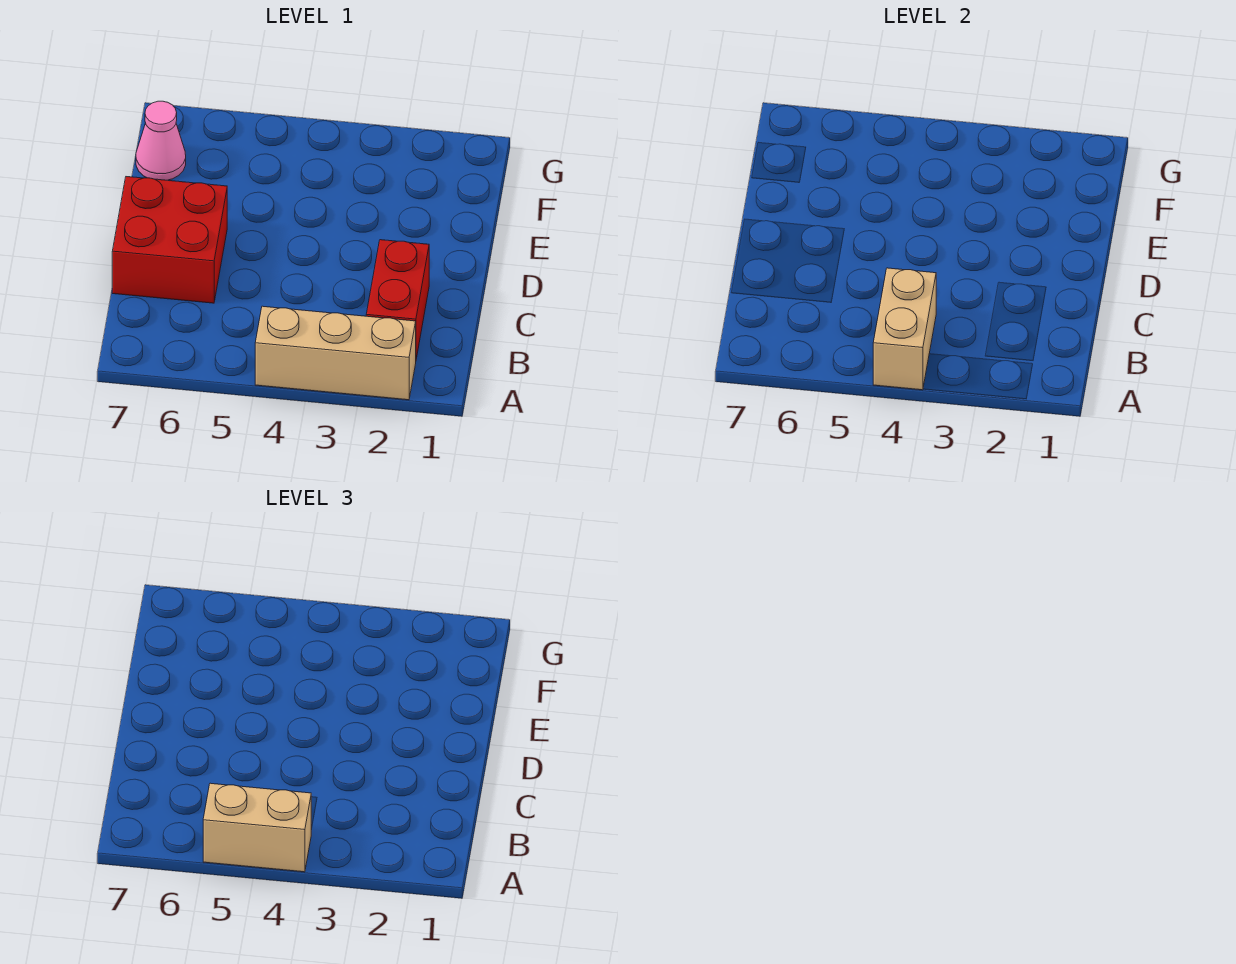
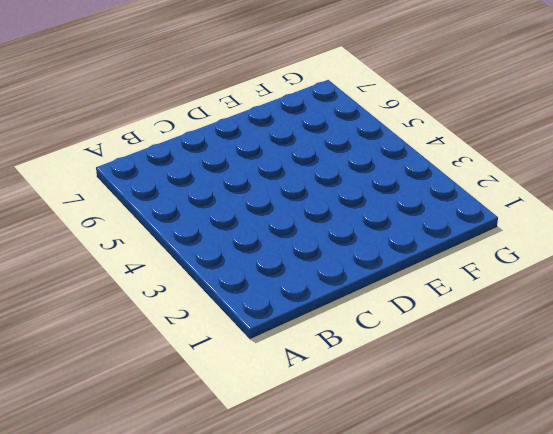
none -> tan brick A2:A4 level 1
none -> red brick B2:C2 level 1

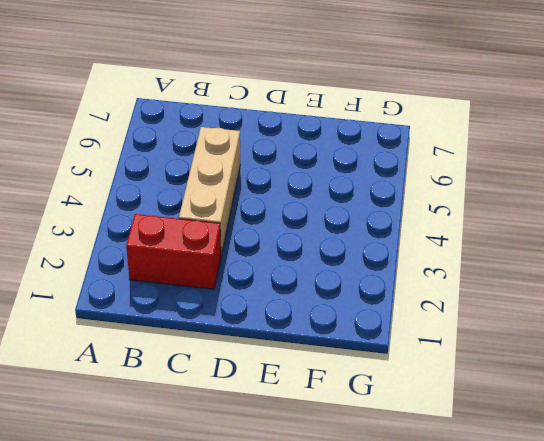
tan brick C3:C5 level 1 -> tan brick A2:A4 level 1
none -> red brick C6:D7 level 1
none -> pink cone F7 level 1

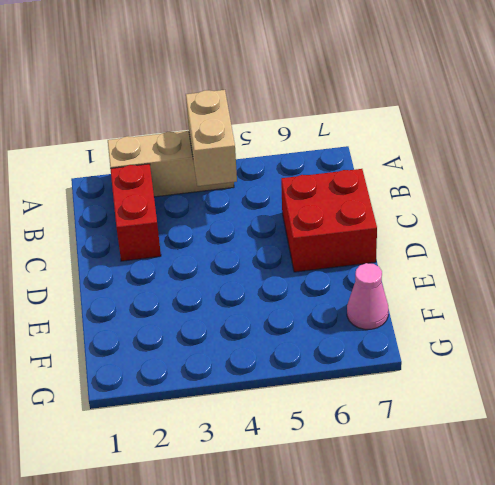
none -> tan brick A4:A5 level 3

